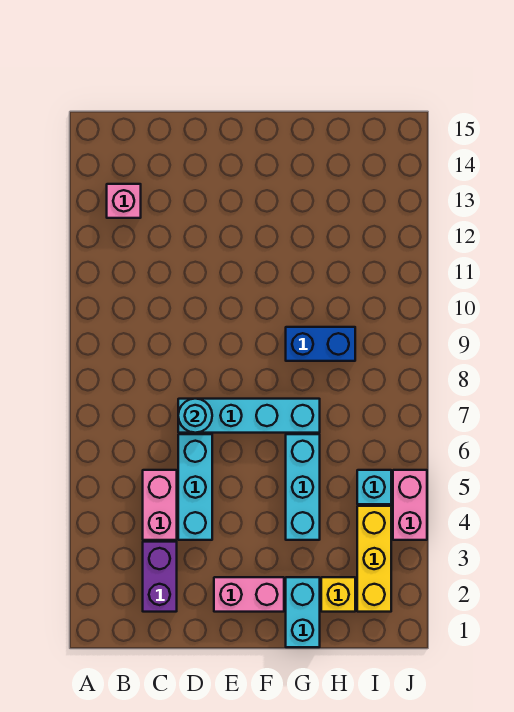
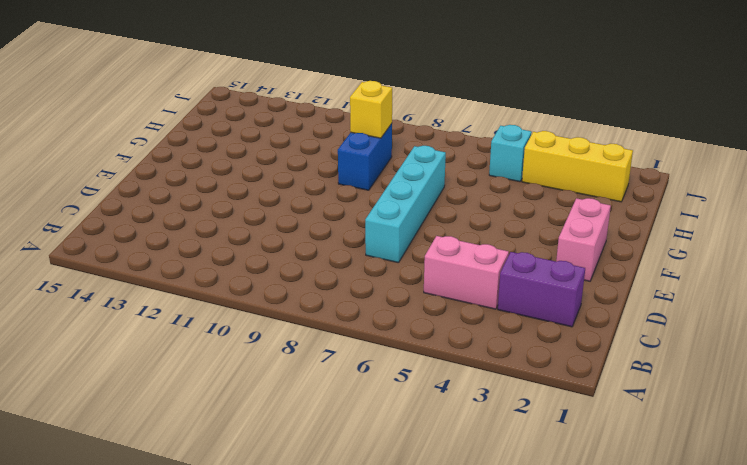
yellow brick H9 level 2 -> yellow brick H2 level 1
none -> pink brick B13 level 1
none -> cyan brick D4:D6 level 1
none -> cyan brick G1:G2 level 1

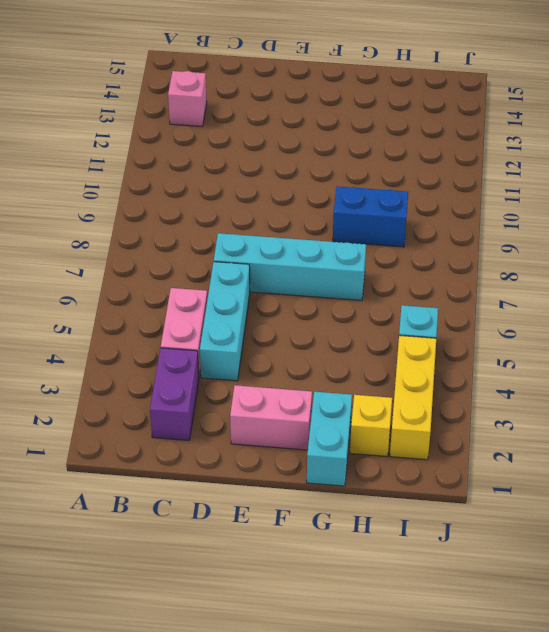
none -> cyan brick G4:G6 level 1
none -> pink brick J4:J5 level 1
none -> cyan round brick D7 level 2

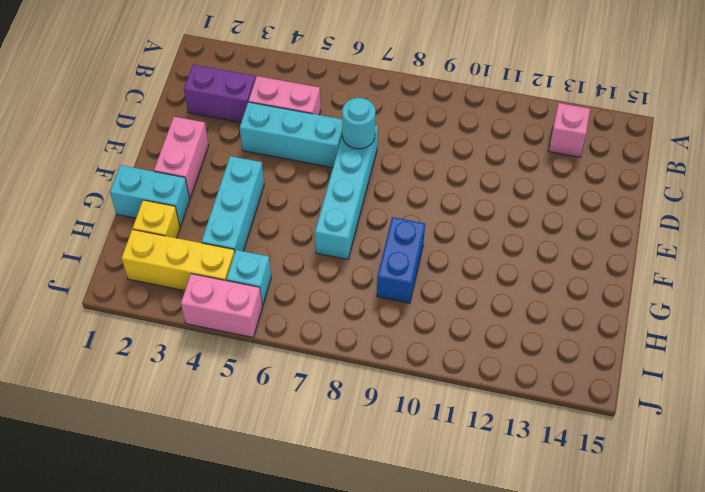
cyan brick F4:H4 level 1 -> cyan brick G4:G6 level 1

